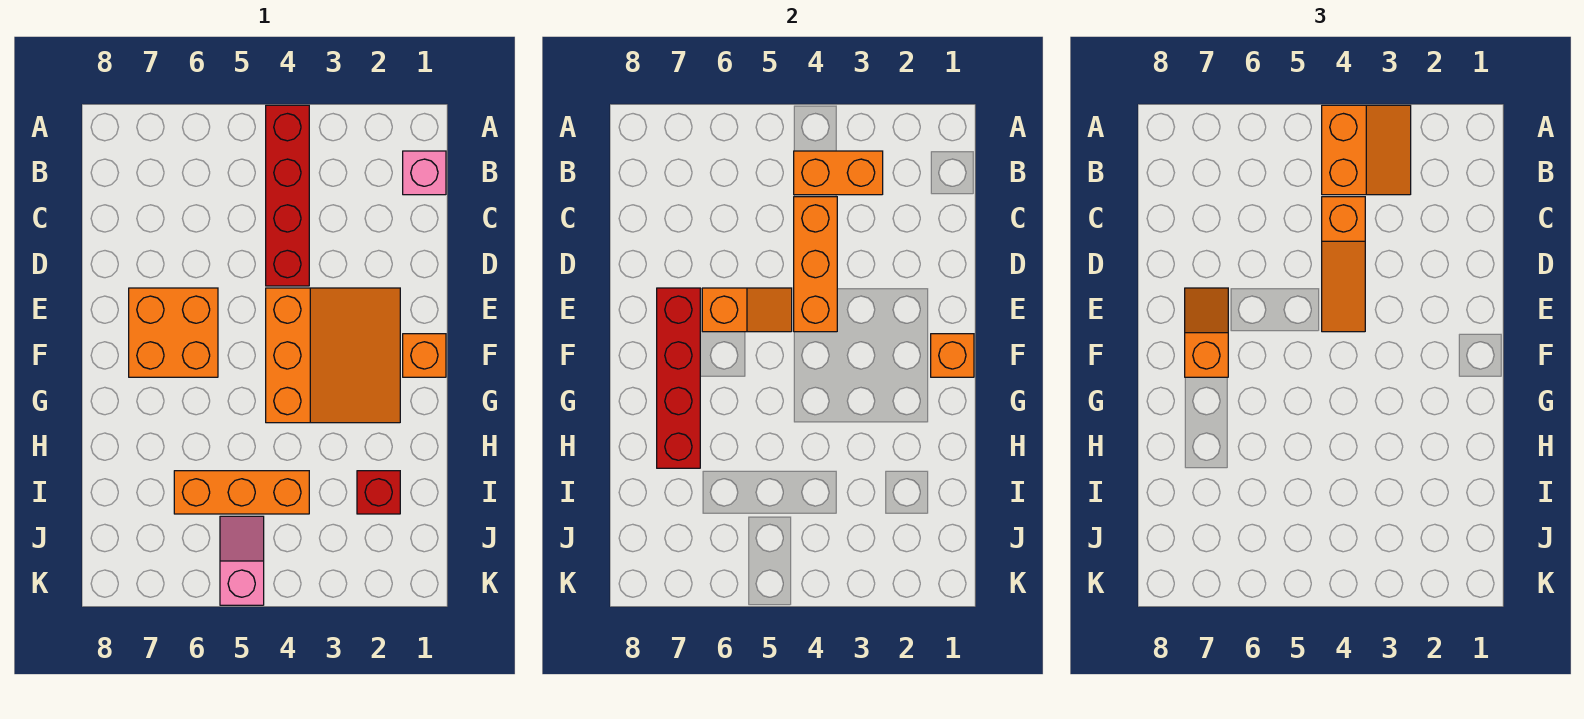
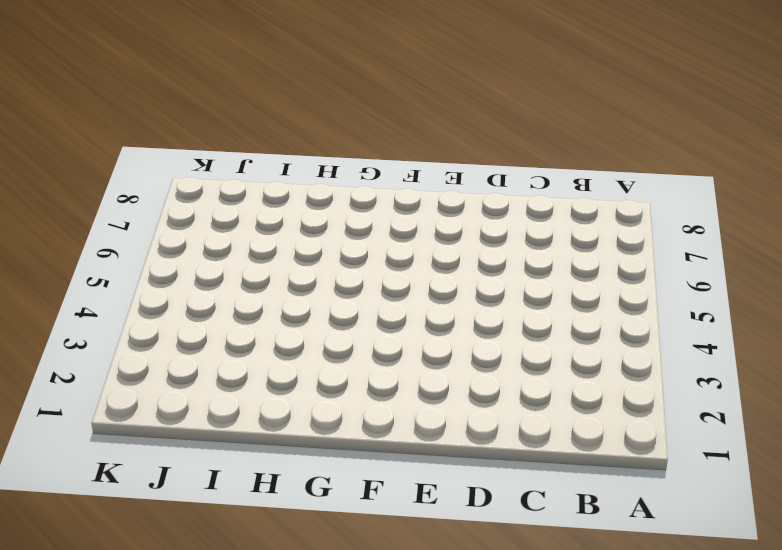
none -> red brick A4:D4 level 1
none -> pink brick B1 level 1
none -> orange slope E2:G4 level 1 top 4

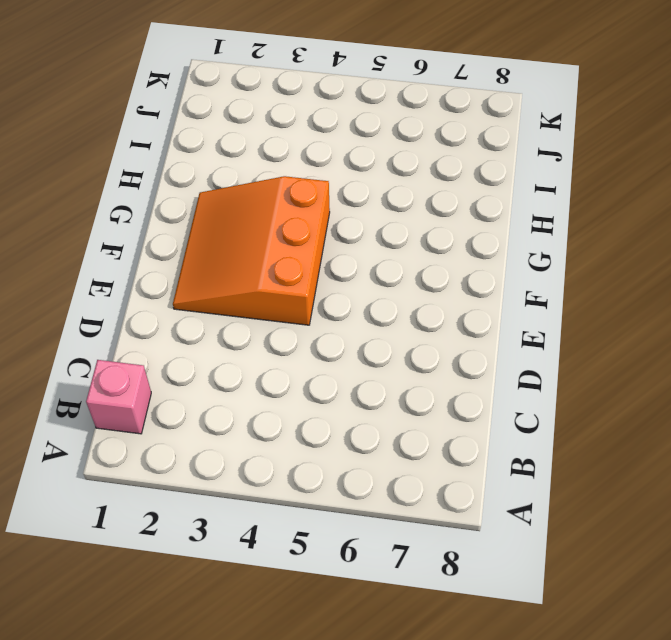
none -> red brick A4:D4 level 1
none -> orange brick E6:F7 level 1
none -> orange brick F1 level 1

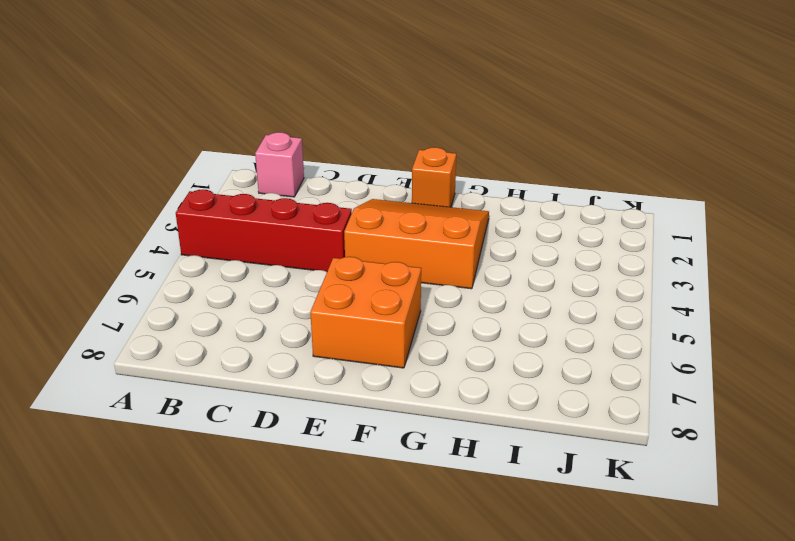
none -> red brick I2 level 1
none -> orange brick I4:I6 level 1
none -> pink slope J5:K5 level 1 top K

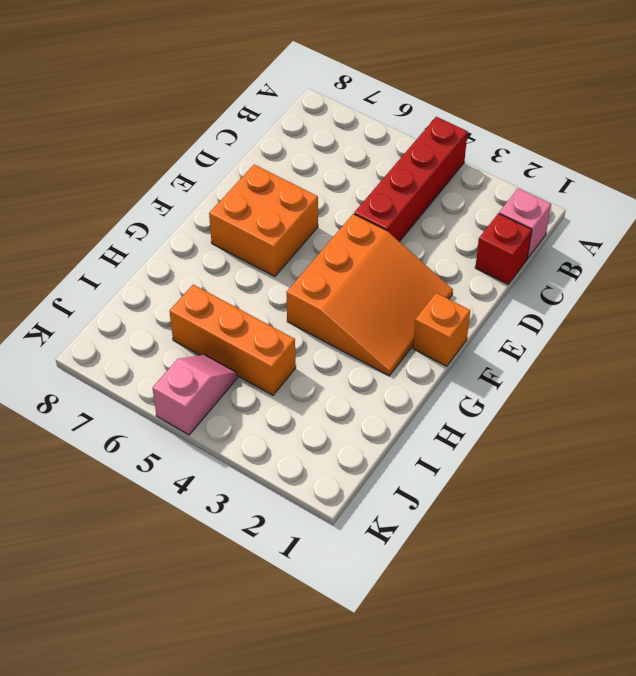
red brick C1 level 1 -> red brick I2 level 1
none -> orange brick B3:B4 level 2
none -> orange brick C4:E4 level 2
none -> orange slope E5:E6 level 2 top 6

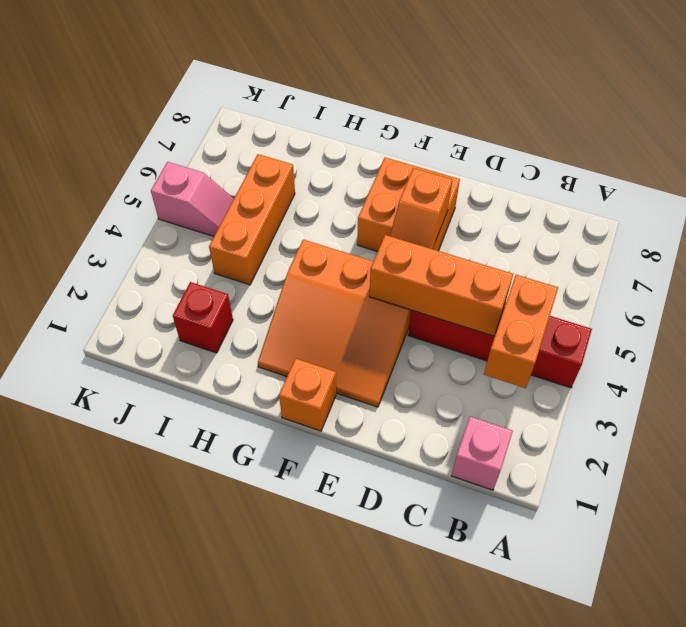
none -> red brick E7:H7 level 2
none -> orange brick F1 level 2
none -> orange slope A3:B4 level 3 top 4

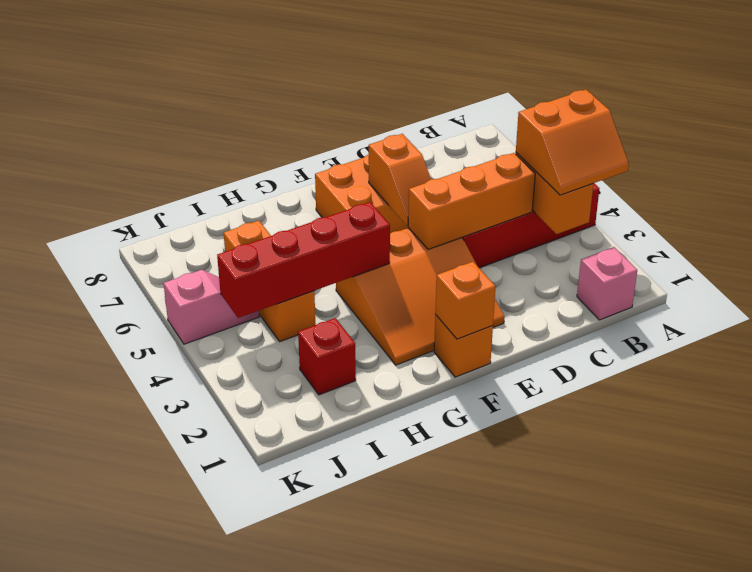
red brick G4:J4 level 2 -> red brick E7:H7 level 2
none -> orange slope C4:E4 level 3 top C
none -> orange slope E7:F7 level 3 top F

